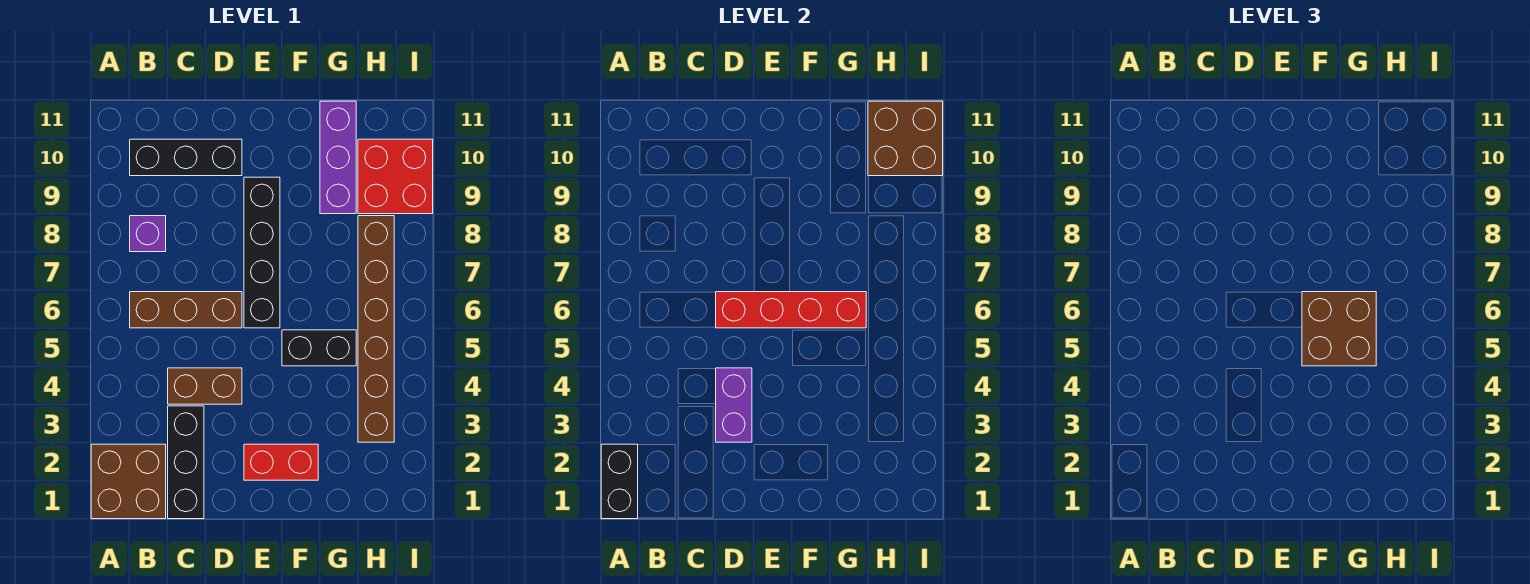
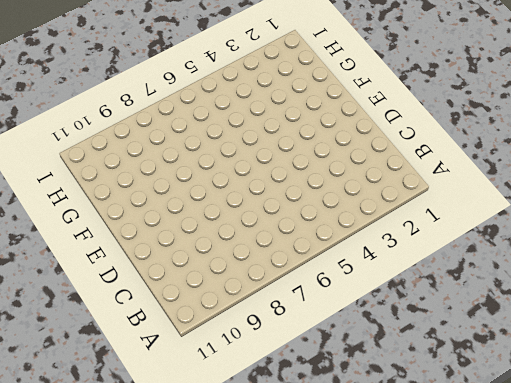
none -> brown brick A1:B2 level 1
none -> brown brick B6:D6 level 1
none -> purple brick B8 level 1

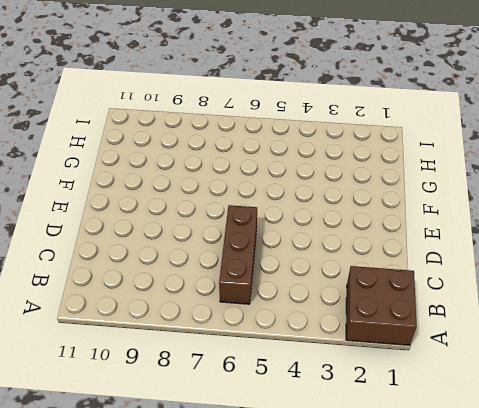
none -> purple brick B8 level 1
none -> black brick B10:D10 level 1
none -> black brick C1:C3 level 1

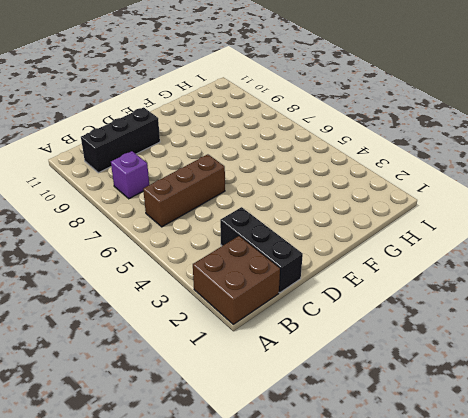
none -> brown brick C4:D4 level 1
none -> red brick E2:F2 level 1
none -> black brick E6:E9 level 1

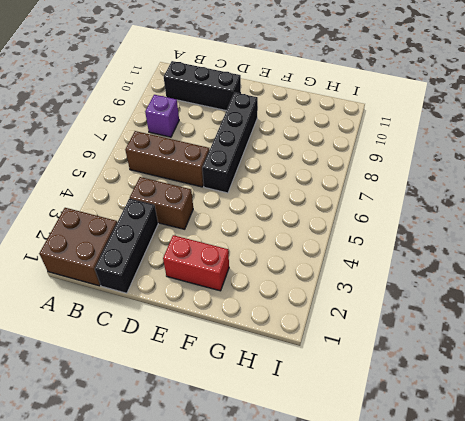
none -> black brick F5:G5 level 1
none -> purple brick G9:G11 level 1
none -> brown brick H3:H8 level 1

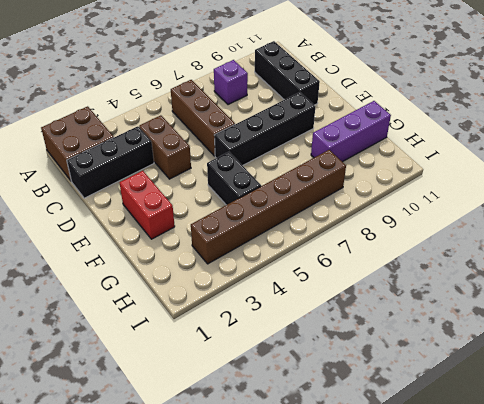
none -> red brick H9:I10 level 1
none -> black brick A1:A2 level 2
none -> purple brick D3:D4 level 2

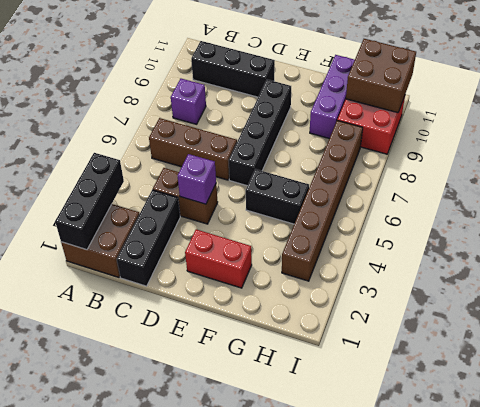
black brick A1:A3 level 2 -> black brick A1:A2 level 2
purple brick D4 level 2 -> purple brick D3:D4 level 2
none -> red brick D6:G6 level 2
none -> brown brick F5:G6 level 3

